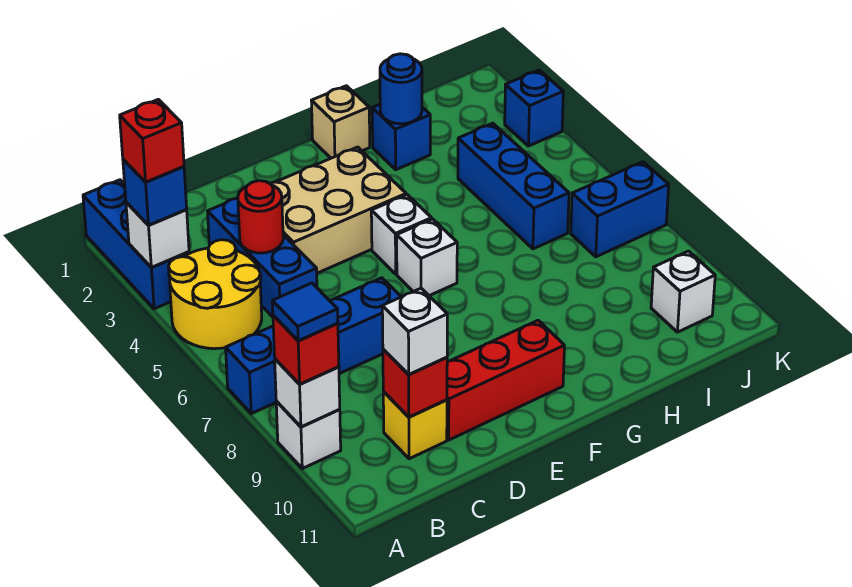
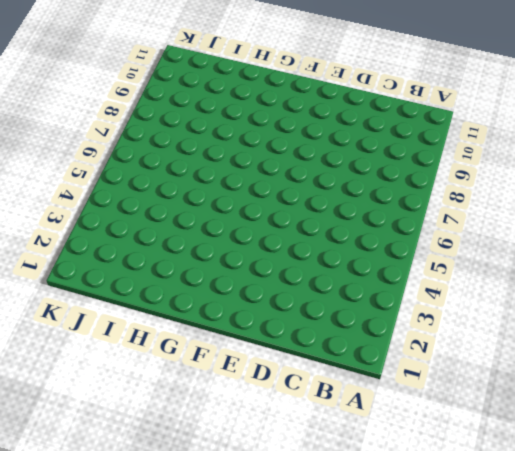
none -> blue brick A1:A3 level 1
none -> yellow round brick A4:B5 level 1
none -> blue brick A7:D7 level 1

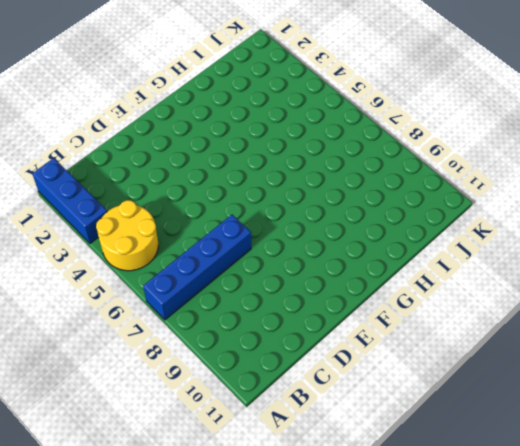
none -> white brick A9 level 1
none -> blue brick C3:C5 level 1
none -> yellow brick C10 level 1

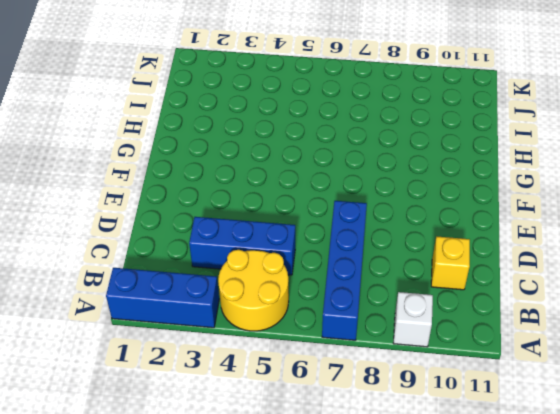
none -> tan brick D3:F4 level 1
none -> red brick D10:F10 level 1
none -> white brick F5 level 1

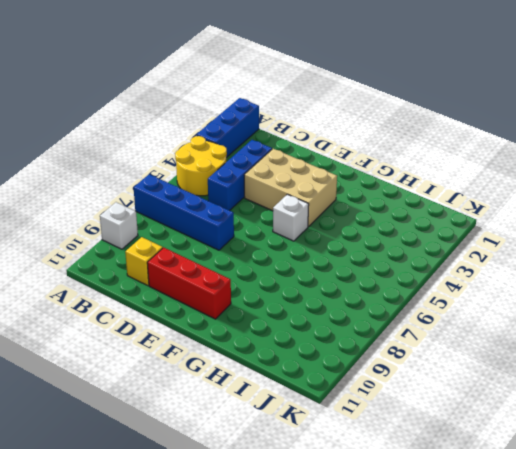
none -> white brick F6 level 1
none -> tan brick G1 level 1
none -> blue brick H2 level 1

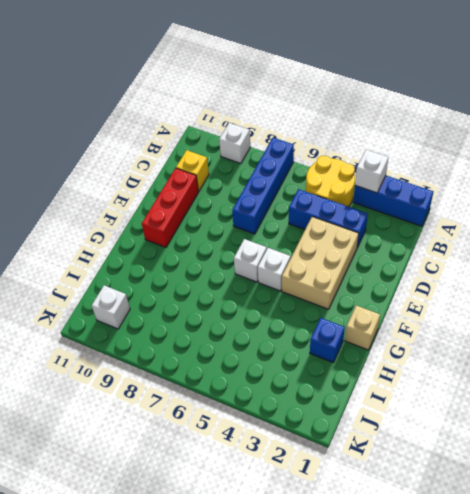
none -> blue brick I4:I6 level 1
none -> blue brick J7:K7 level 1
none -> blue brick K3 level 1

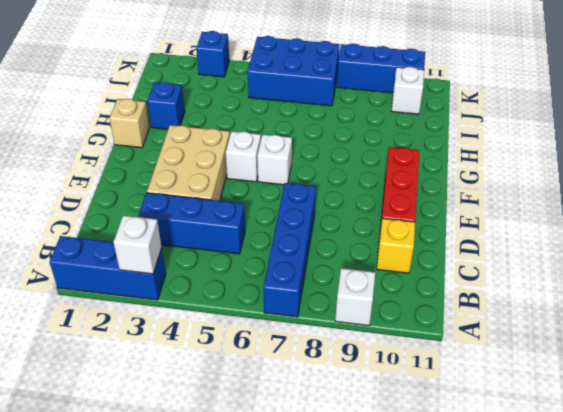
blue brick J5:K7 level 1 -> blue brick J7:K7 level 1
blue brick K8:K10 level 1 -> blue brick I4:I6 level 1
none -> yellow round brick A4:B5 level 1
none -> white brick A9 level 2
none -> red round brick C4 level 2

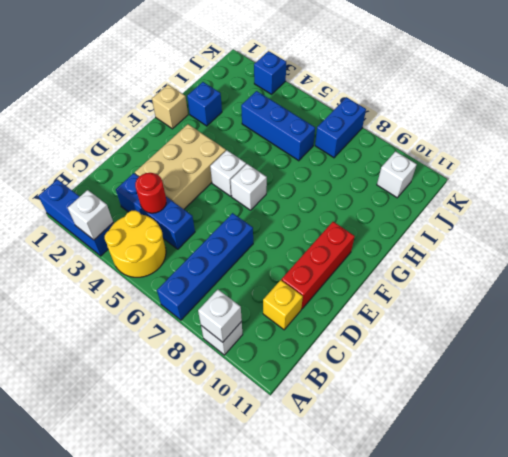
none -> red brick C10 level 2
none -> blue round brick H2 level 2
none -> blue brick A3 level 3

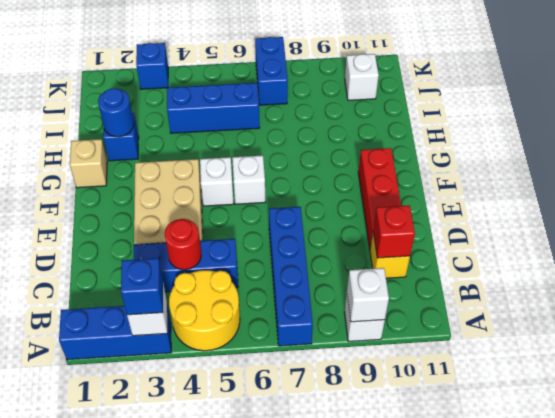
none -> red brick A9 level 3
none -> white brick C10 level 3
none -> red brick A3 level 4

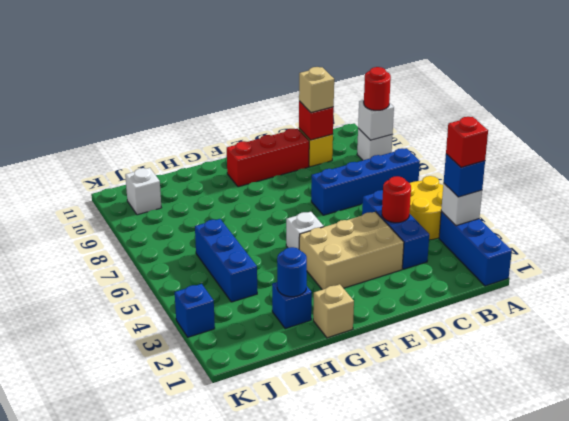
red round brick A9 level 3 -> red brick A9 level 3
tan brick C10 level 3 -> white brick C10 level 3
none -> white brick F6 level 1
none -> blue brick J7:K7 level 1
none -> blue tile A9 level 4

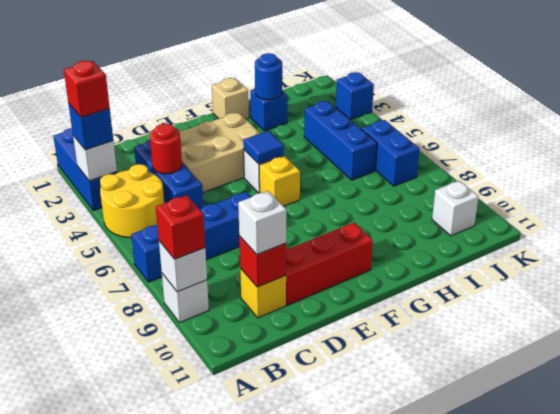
blue tile F5 level 2 -> blue tile A9 level 4
yellow brick F6 level 1 -> white brick F6 level 1
blue brick J6:J7 level 1 -> blue brick J7:K7 level 1

